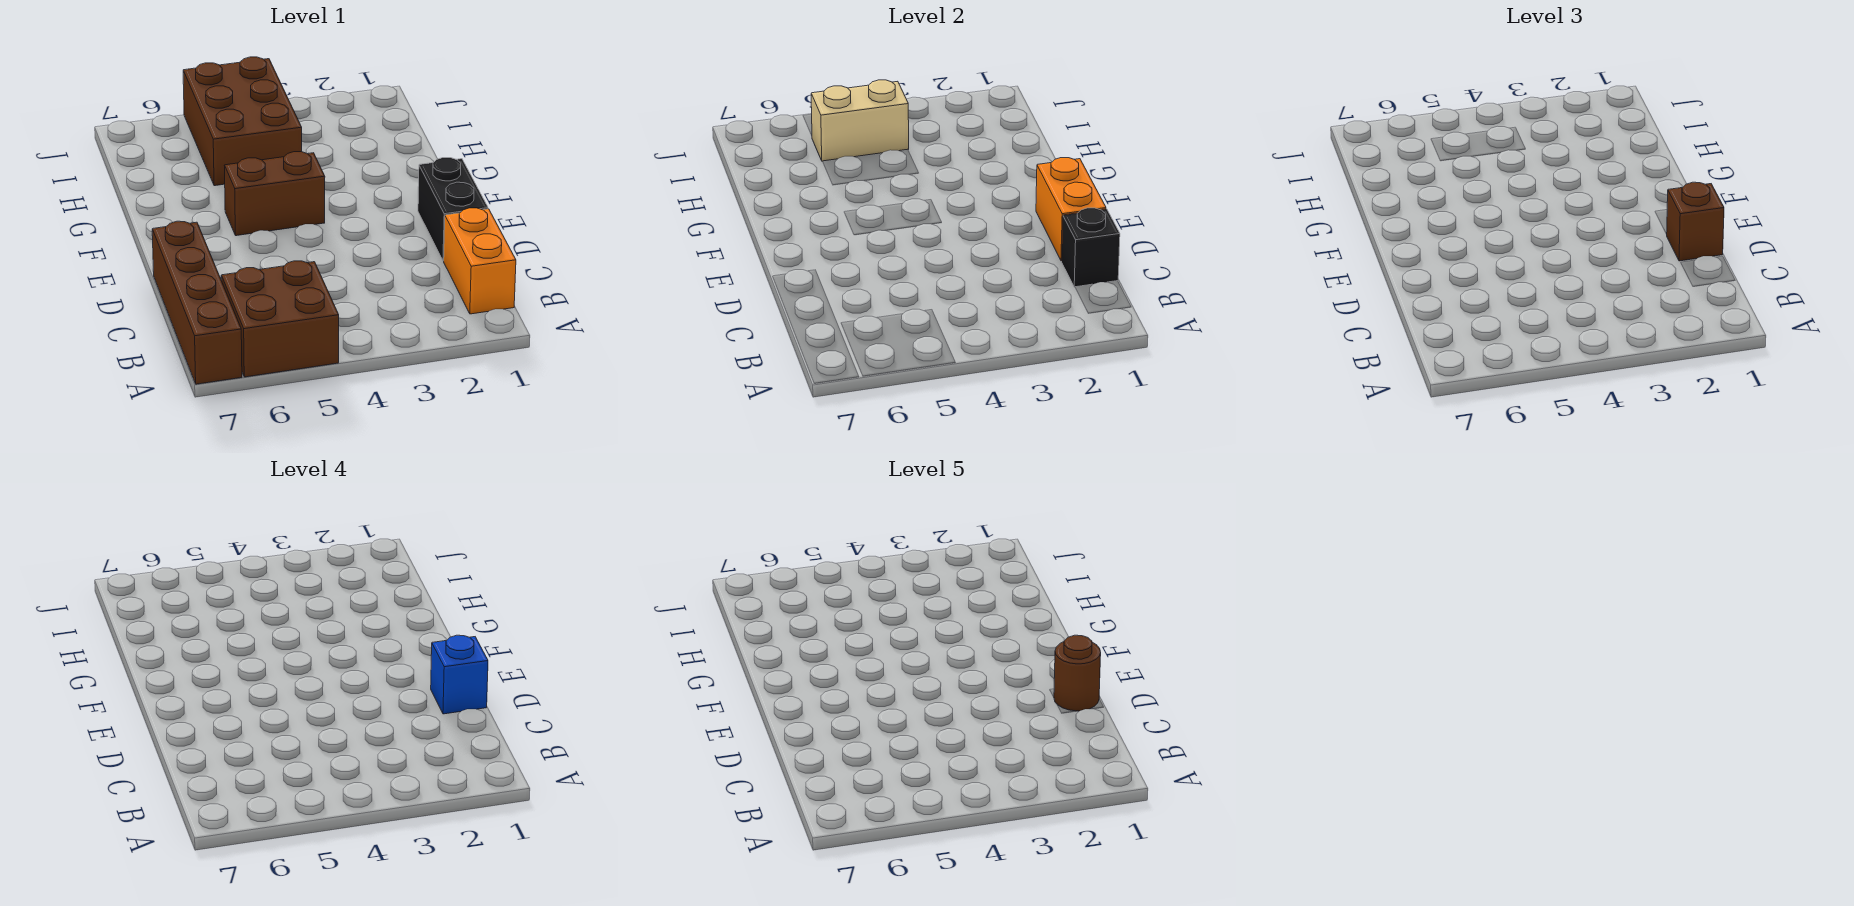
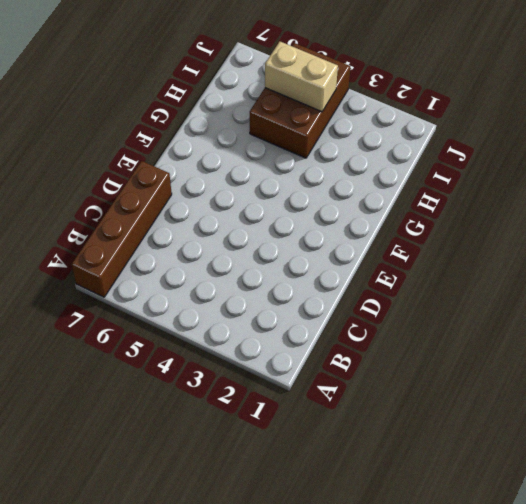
none -> brown brick A5:B6 level 1
none -> orange brick B1:C1 level 1
none -> black brick D1:E1 level 1

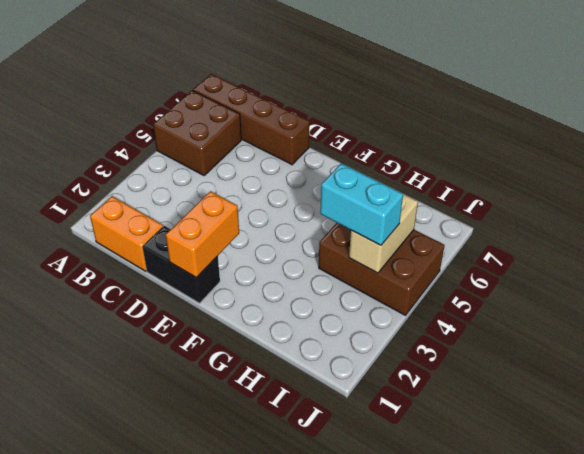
orange brick E1:E2 level 2 -> orange brick D1:E1 level 2
cyan brick H4:I4 level 3 -> none
none -> brown brick F4:F5 level 1
none -> black brick C1 level 2
none -> brown brick D1 level 3

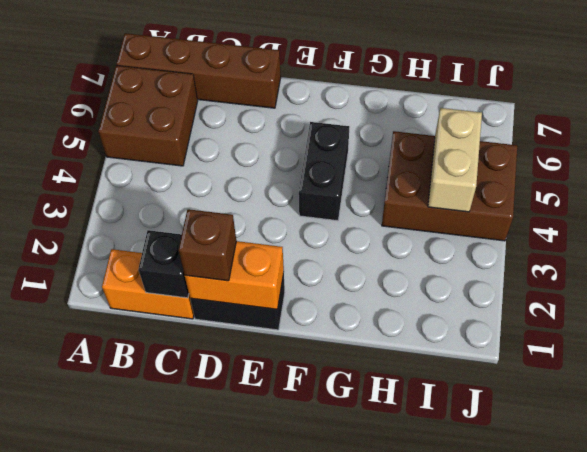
black brick F4:F5 level 1 -> brown brick F4:F5 level 1
none -> blue brick D1 level 4
none -> brown round brick D1 level 5

